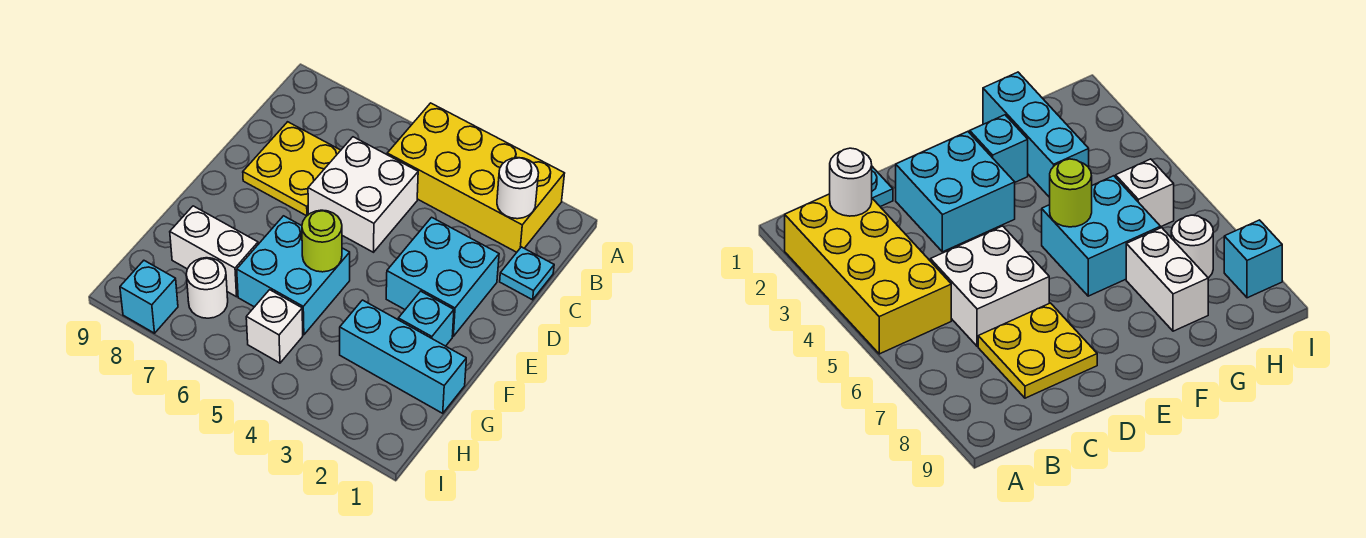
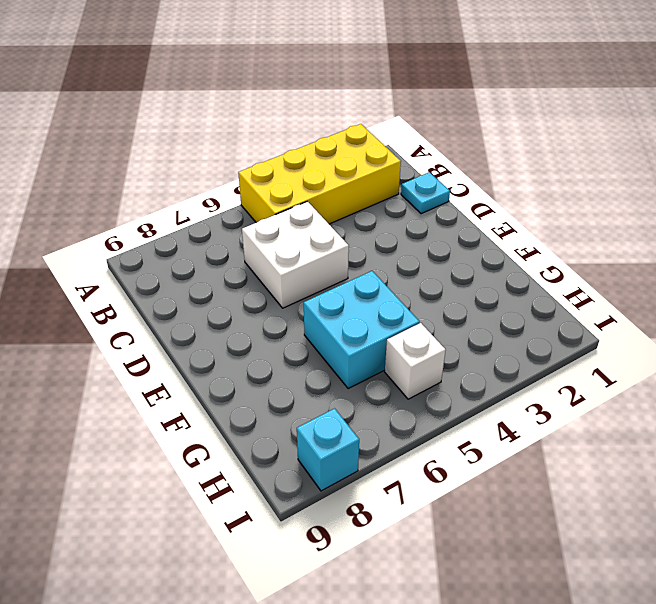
none -> yellow plate C7:D8 level 1
none -> cyan brick D2:E3 level 1
none -> cyan brick F2 level 1

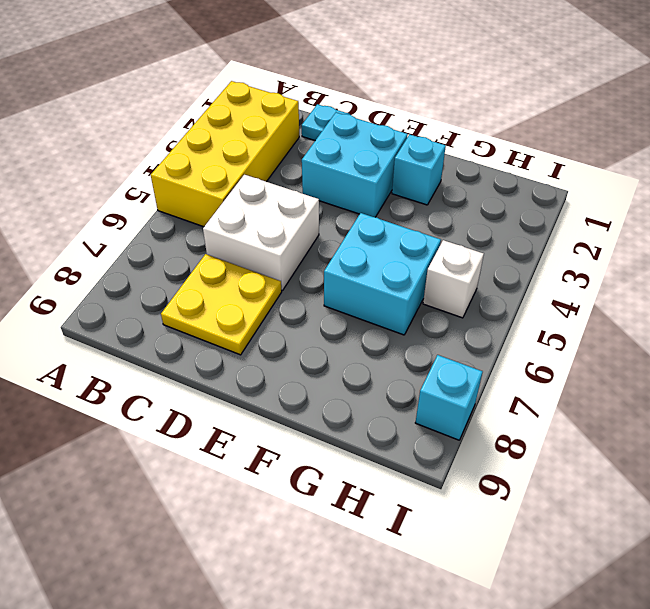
none -> cyan brick G1:G3 level 1
none -> white brick G7:G8 level 1
none -> white round brick H7 level 1

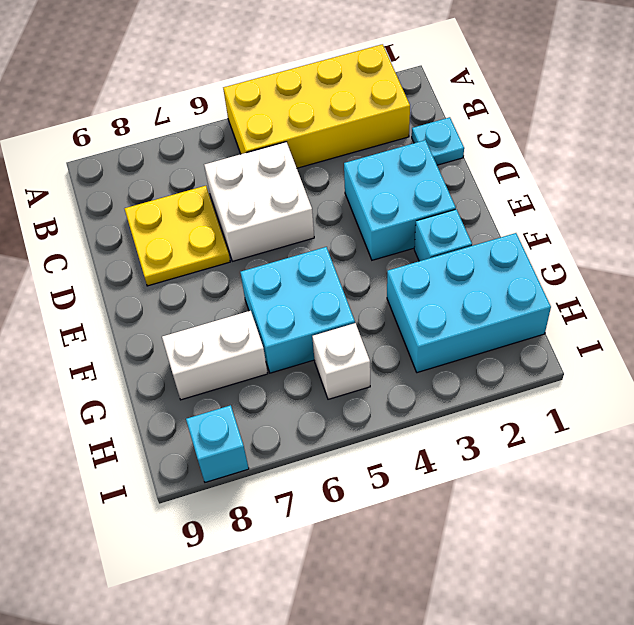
cyan brick G1:H3 level 1 -> cyan brick G1:G3 level 1
none -> white round brick H7 level 1
none -> white round brick B2 level 2
none -> lime round brick F5 level 2

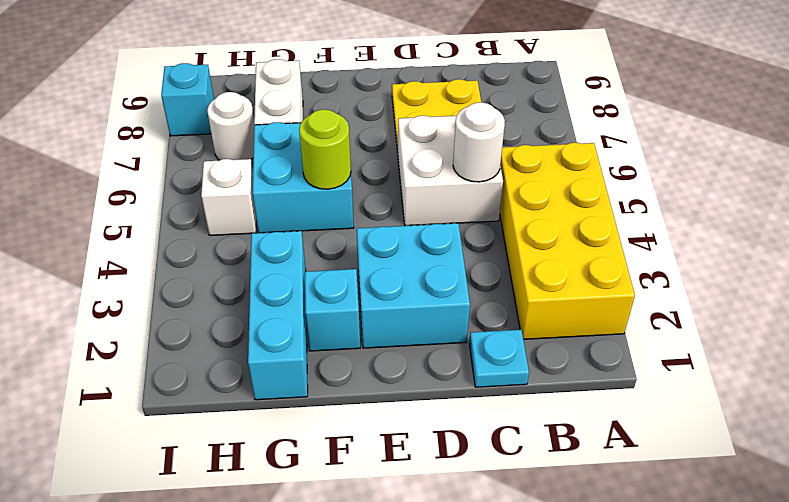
white round brick C5 level 2 -> white round brick B2 level 2

